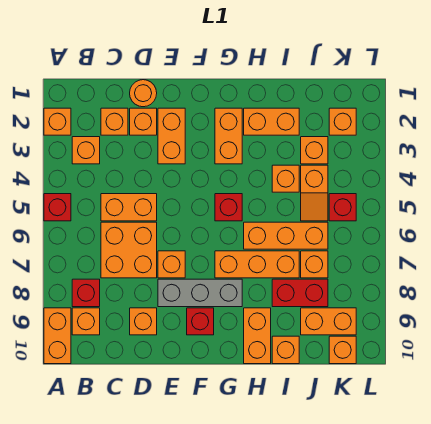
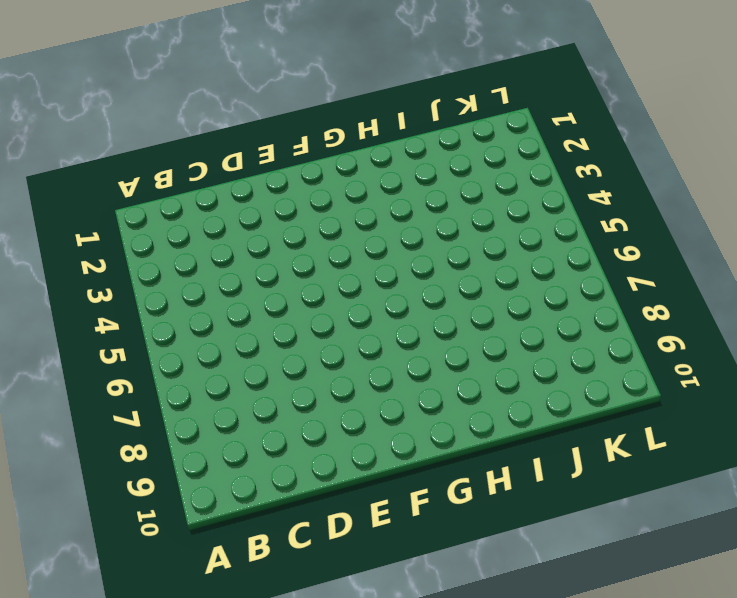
none -> orange brick A2 level 1
none -> red brick A5 level 1
none -> orange brick A9:A10 level 1
none -> orange brick B3 level 1

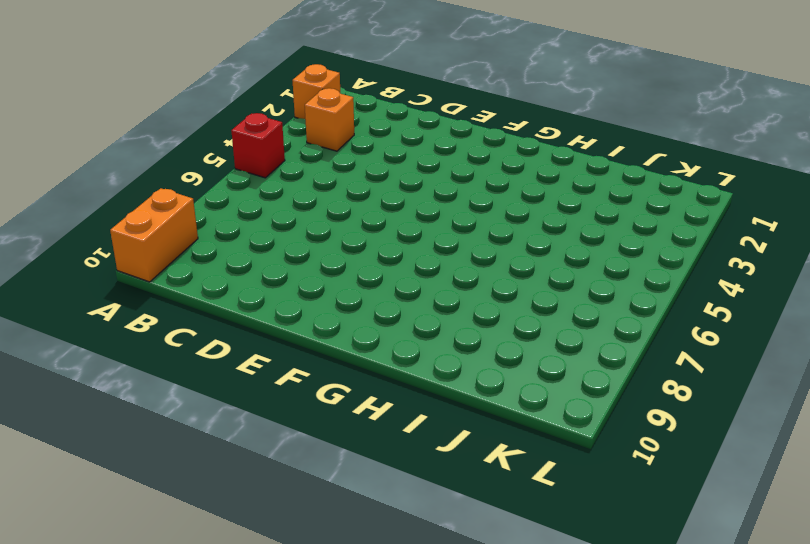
none -> red brick B8 level 1
none -> orange brick B9 level 1
none -> orange brick C2 level 1
none -> orange brick C5:D5 level 1

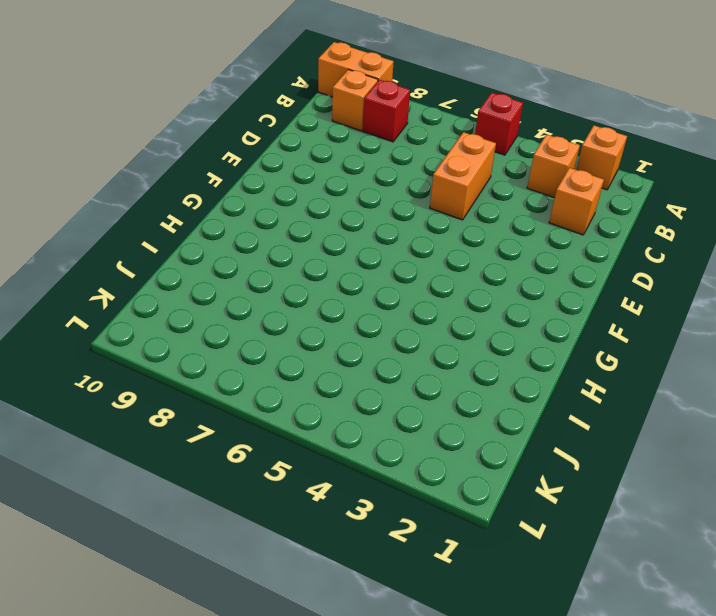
none -> orange brick C6:D7 level 1
none -> orange round brick D1 level 1
none -> orange brick D2 level 1
none -> orange brick D9 level 1

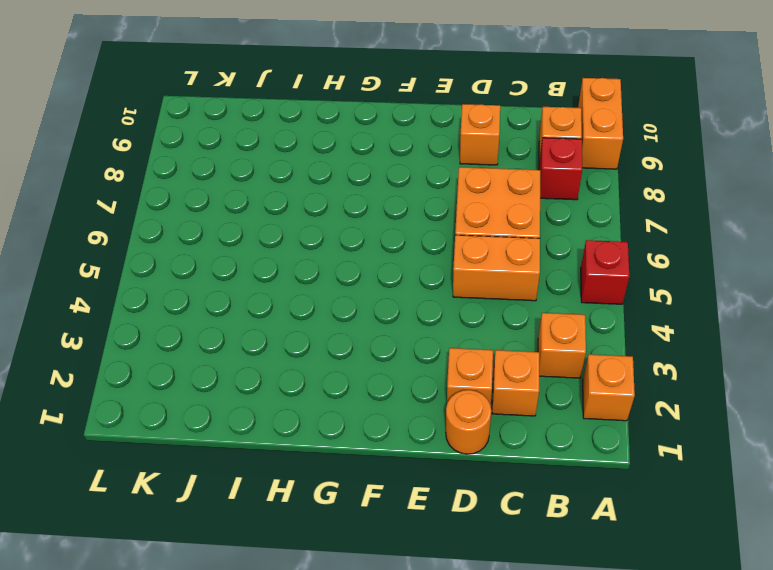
none -> orange brick E2:E3 level 1
none -> orange brick E7 level 1
none -> grey brick E8:G8 level 1
none -> red brick F9 level 1

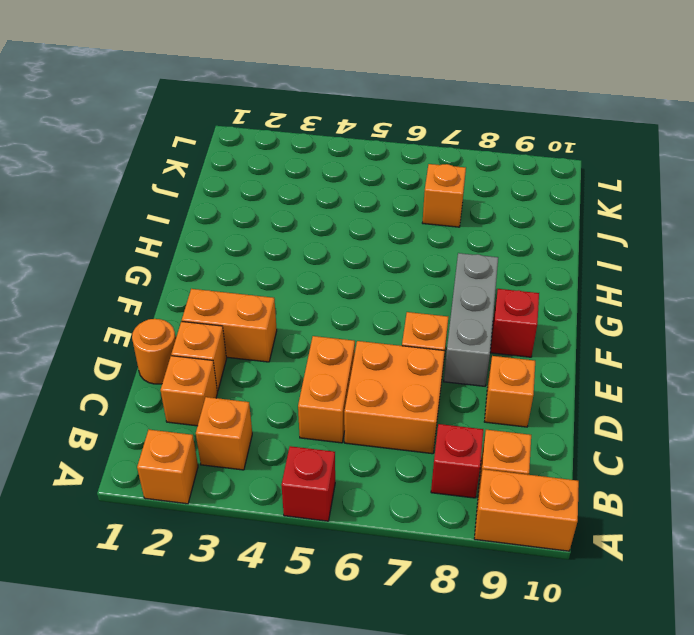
none -> orange brick G2:G3 level 1
none -> red brick G5 level 1
none -> orange brick G7:I7 level 1
none -> orange brick H2:I2 level 1

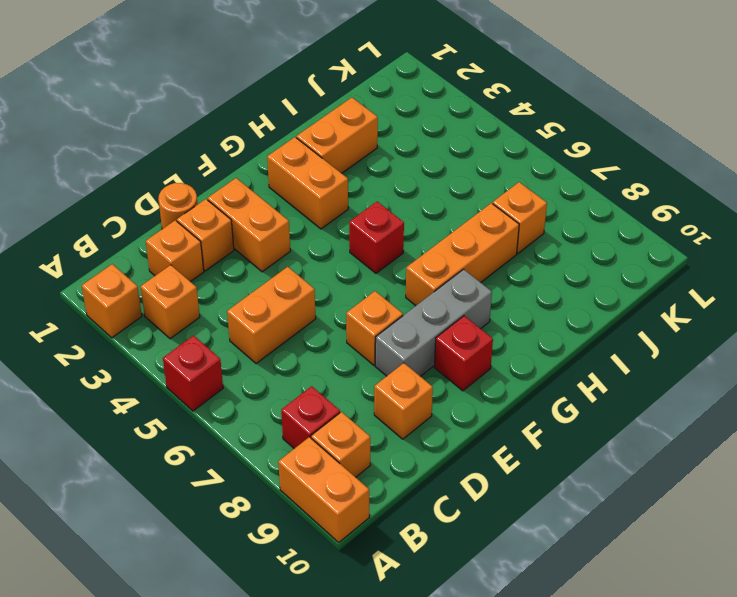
none -> orange brick C6:D7 level 1
none -> orange brick H6:J6 level 1
none -> orange brick H9:H10 level 1
none -> orange brick I4 level 1

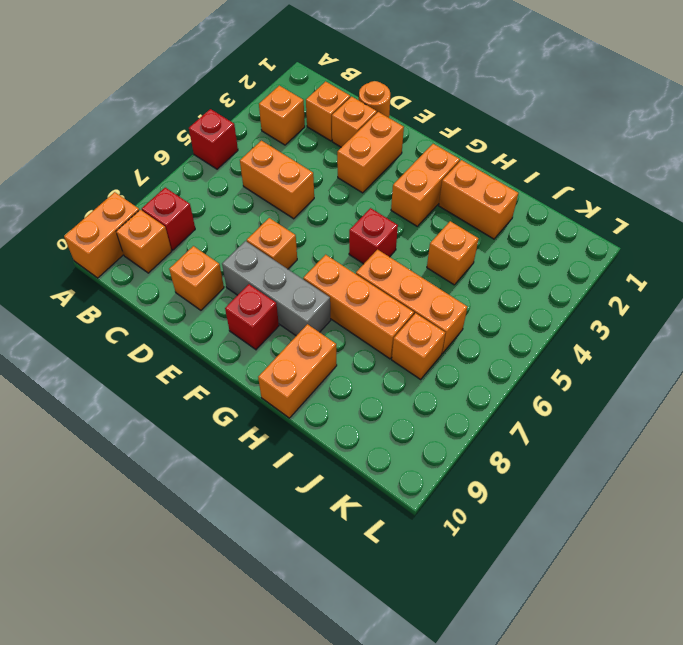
none -> orange brick A2 level 1
none -> orange brick C6:D7 level 1
none -> red brick I8:J8 level 1
none -> orange brick I10 level 1

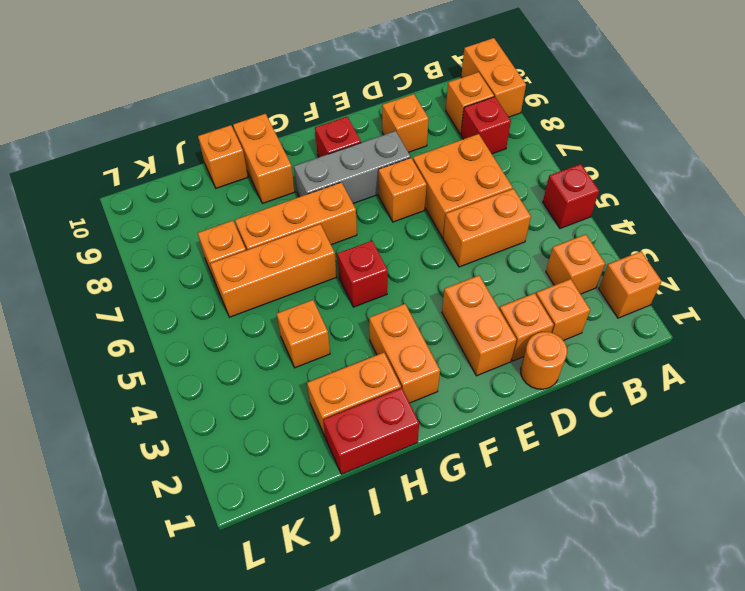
red brick H1:I1 level 1 -> red brick I8:J8 level 1
none -> orange brick J3 level 1
none -> orange slope J4:J5 level 1 top 4
none -> orange brick J9:K9 level 1
none -> orange brick K2 level 1

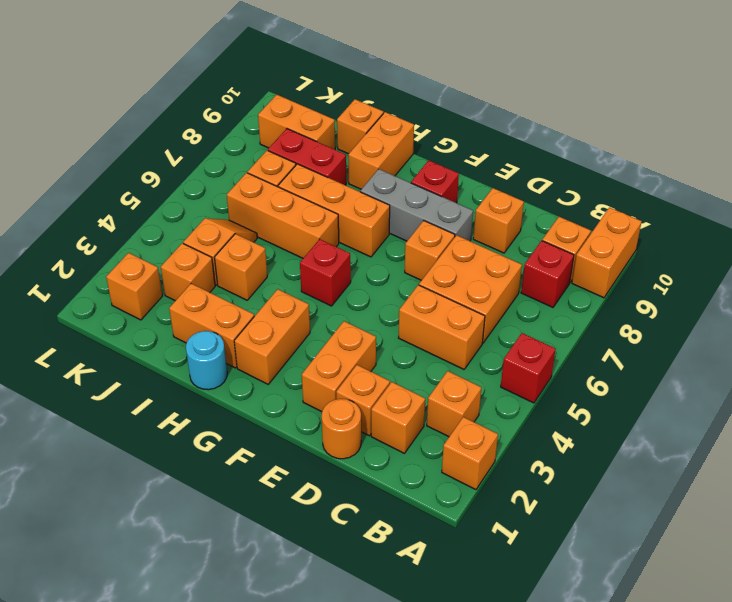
cyan round brick H1 level 1 -> none
none -> red brick K5 level 1
none -> orange brick K10 level 1

